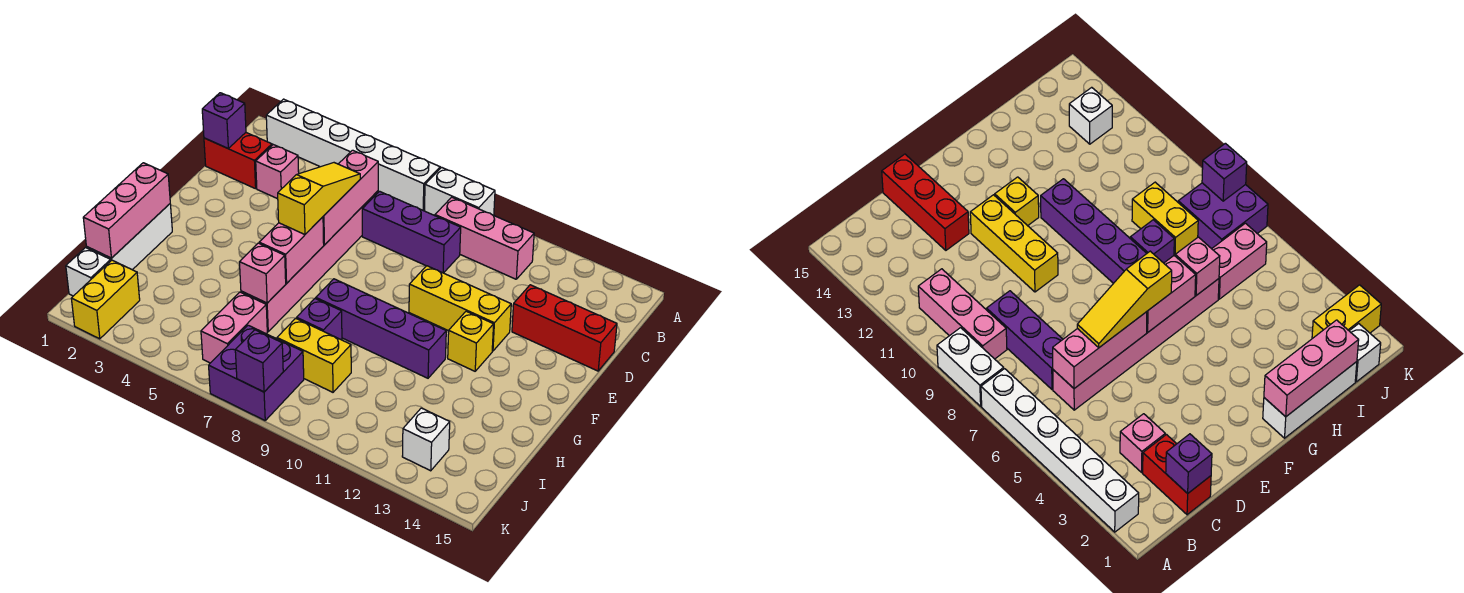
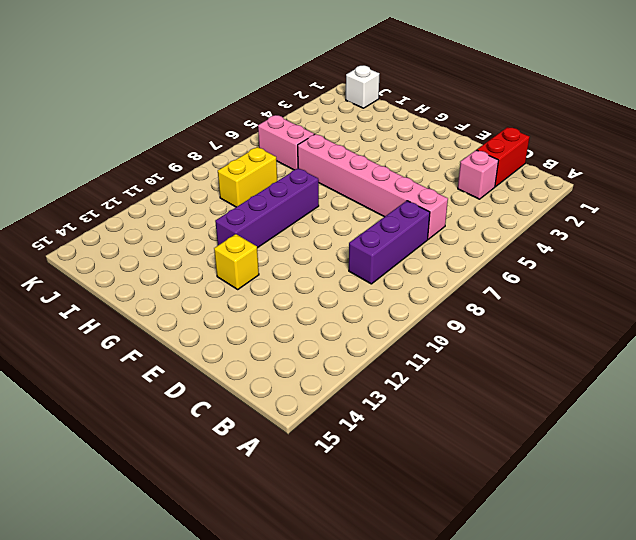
none -> white brick A2:A7 level 1
none -> white brick A8:A9 level 1
none -> pink brick B9:B11 level 1

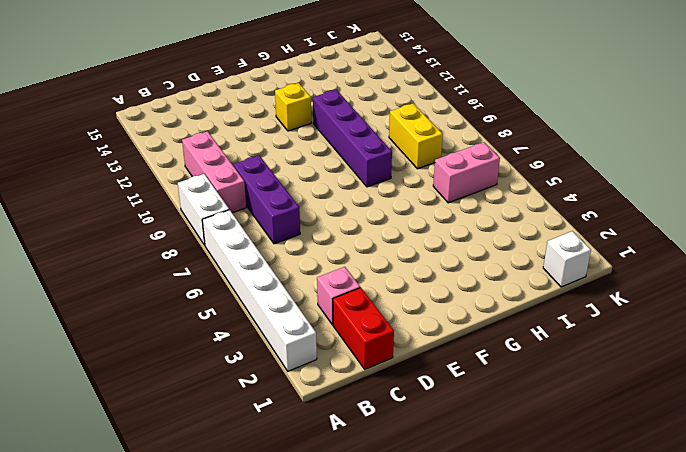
none -> pink brick C6:H6 level 1
none -> red brick D13:D15 level 1
none -> yellow brick E10:E12 level 1

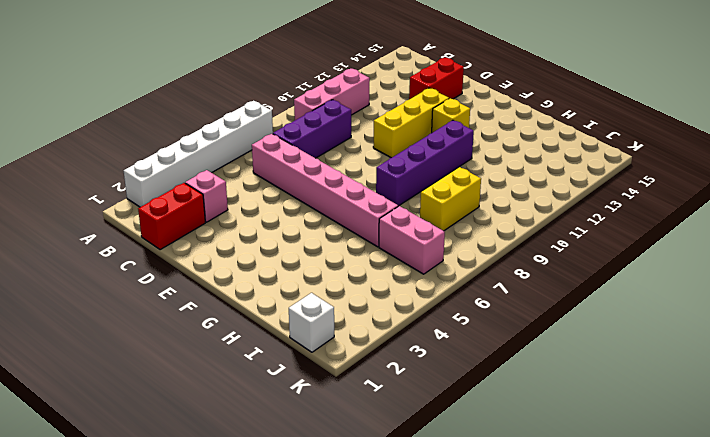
red brick D13:D14 level 1 -> red brick D13:D15 level 1
none -> white brick A8:A9 level 1
none -> white brick G1:I1 level 1
none -> purple brick H8 level 1

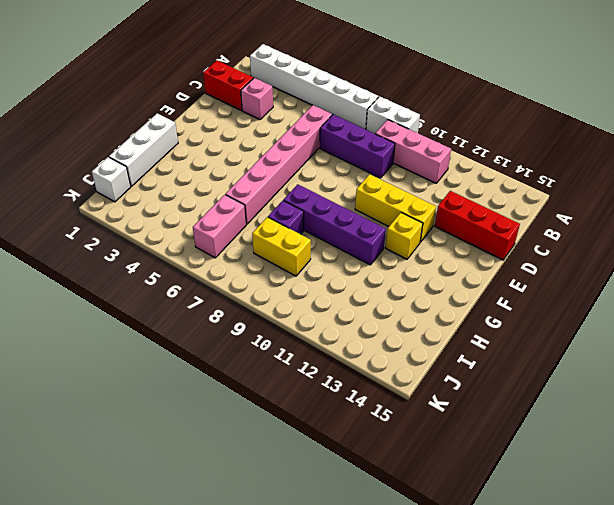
none -> yellow brick J2:K2 level 1
none -> purple brick J7:K8 level 1
none -> white brick J13 level 1

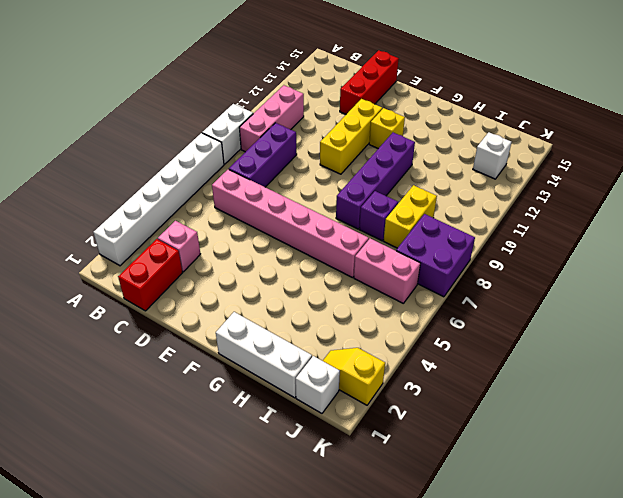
yellow slope J2:K2 level 1 top K -> yellow brick J2:K2 level 1
none -> purple brick C1 level 2
none -> pink brick C6:E6 level 2
none -> pink brick F6:G6 level 2

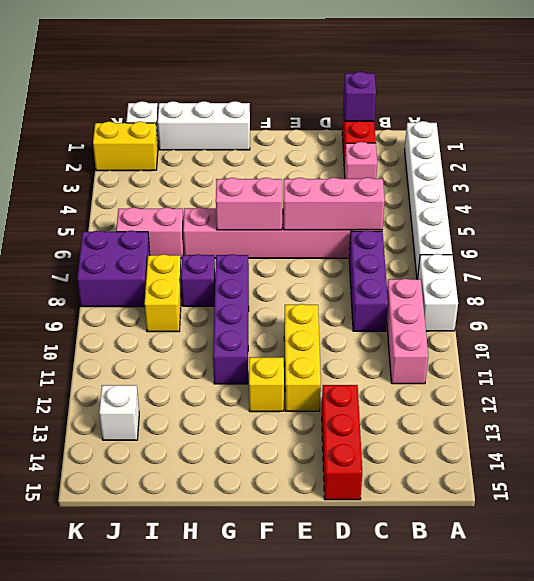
none -> pink brick G1:I1 level 2
none -> pink brick H6 level 2
none -> purple brick K8 level 2

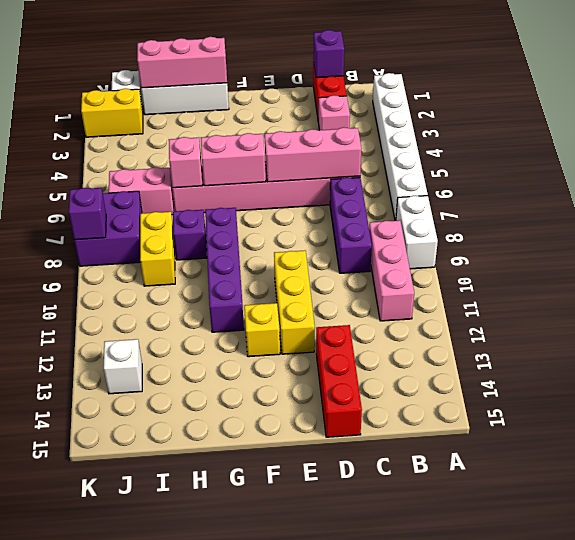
none -> yellow slope D6:F6 level 3 top F

